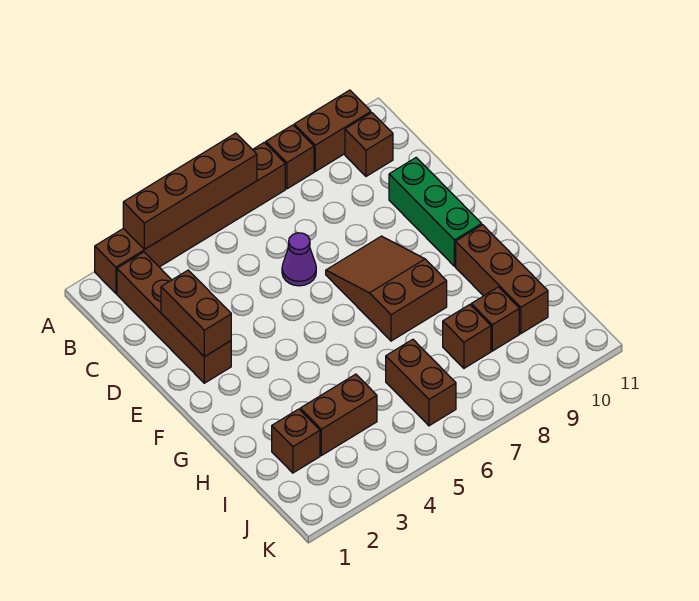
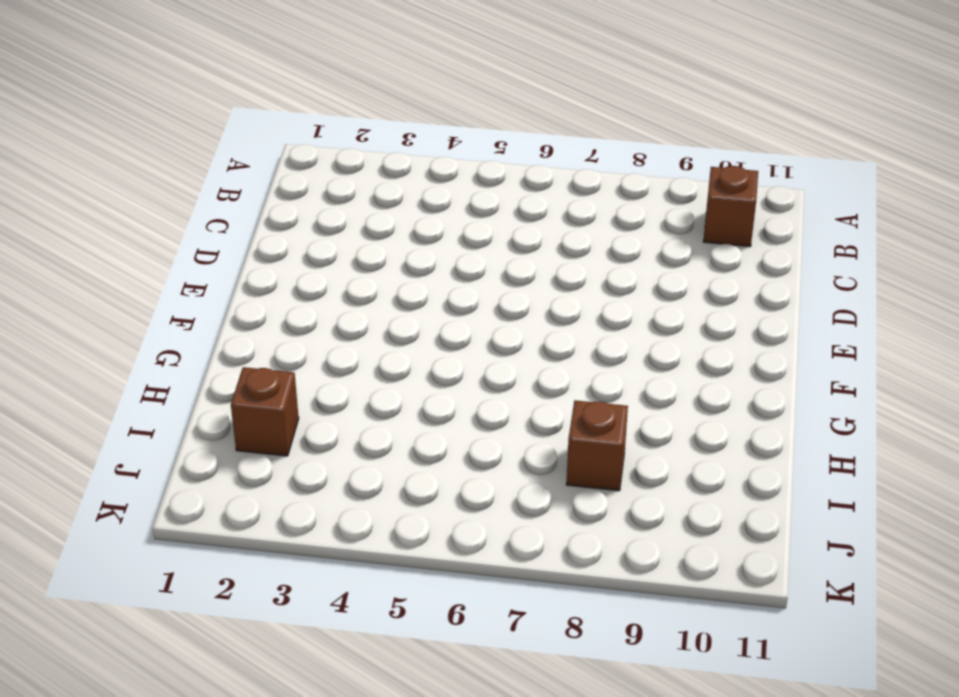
none -> brown brick A2:A7 level 1
none -> brown brick A8 level 1
none -> brown brick A9:A10 level 1

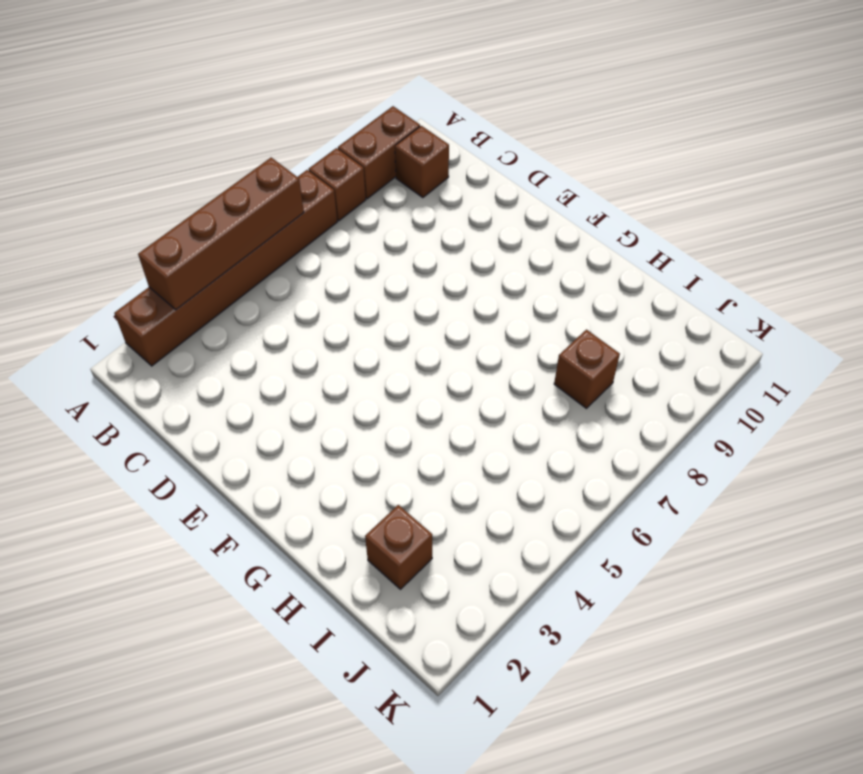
none -> brown brick B2:E2 level 1
none -> purple cone D6 level 1
none -> green brick D10:F10 level 1

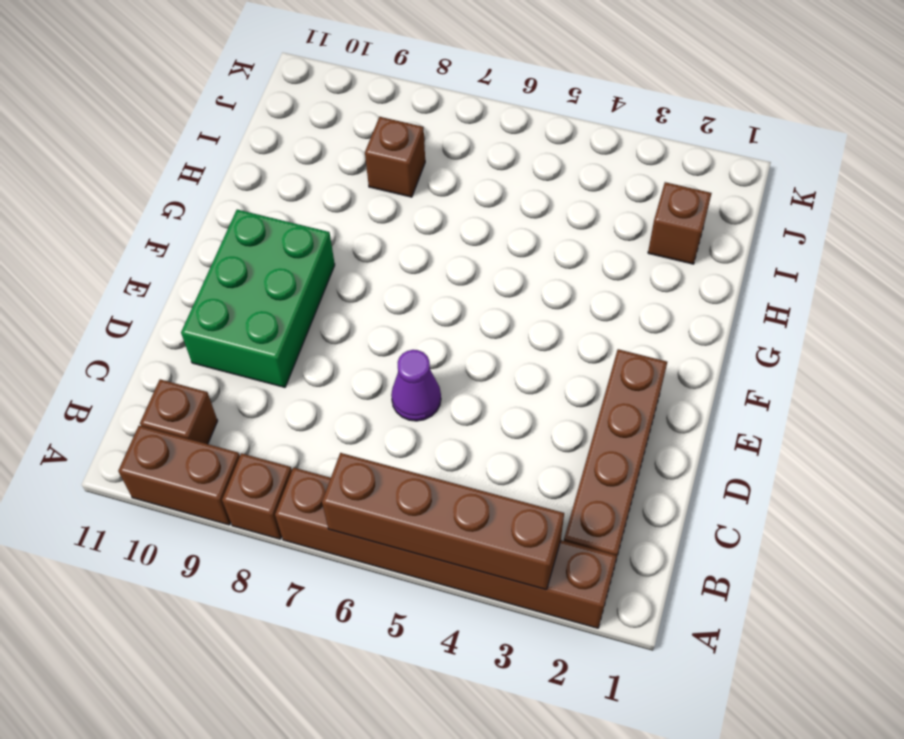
green brick D9:F10 level 1 -> green brick D10:F10 level 1
none -> brown slope E7:G8 level 1 top G
none -> brown brick G10:I10 level 1
none -> brown brick I3:I4 level 1

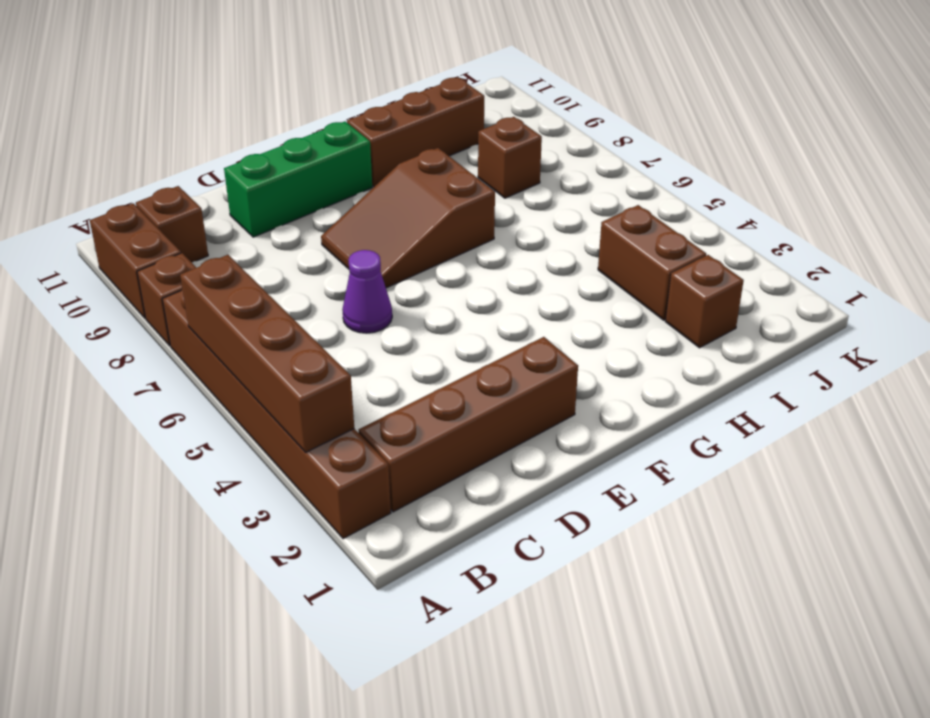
none -> brown brick I6:J6 level 1
none -> brown brick I9 level 1
none -> brown brick D2:E2 level 2

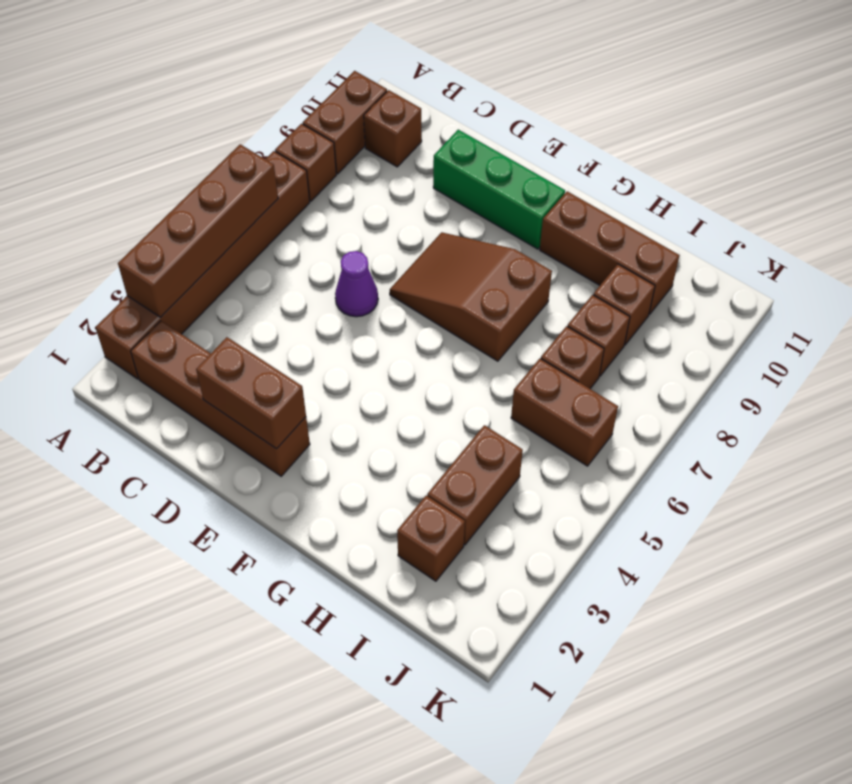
brown brick I7 level 1 -> none

